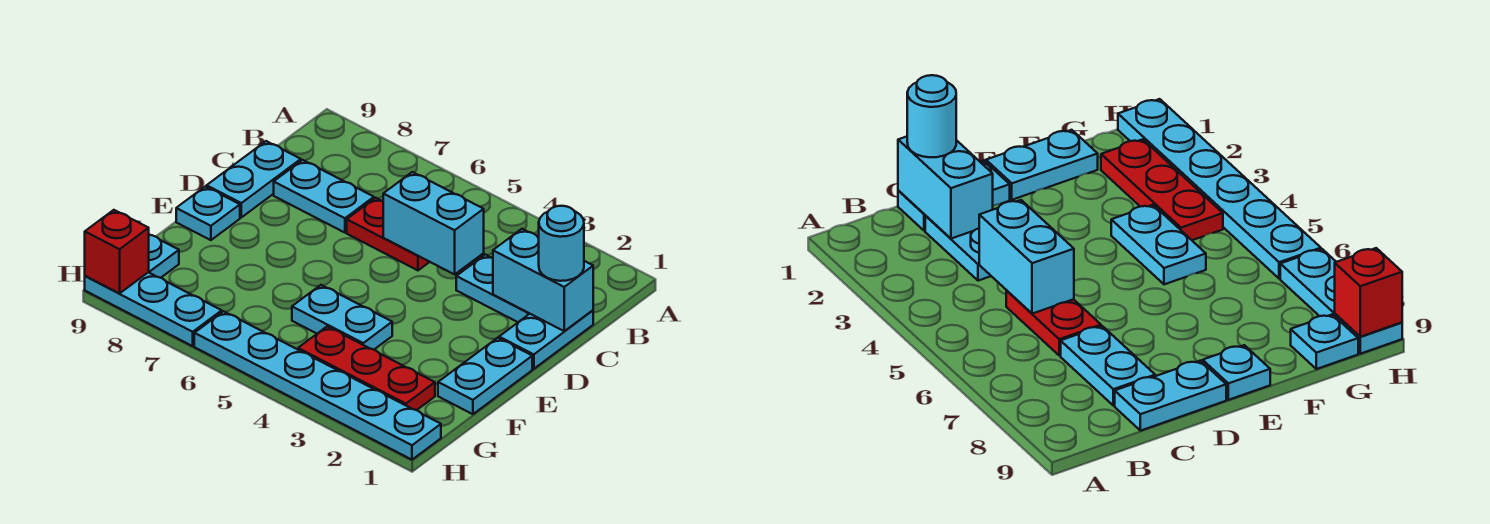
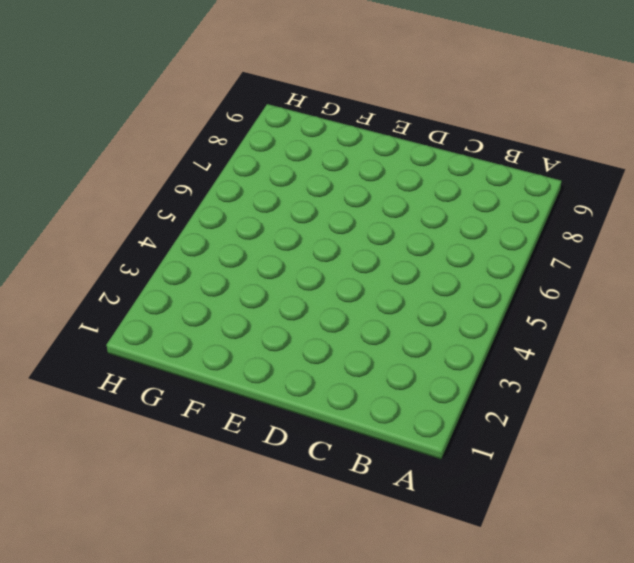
none -> cyan plate C1:D1 level 1
none -> cyan plate C2:C3 level 1
none -> red plate C5:C6 level 1

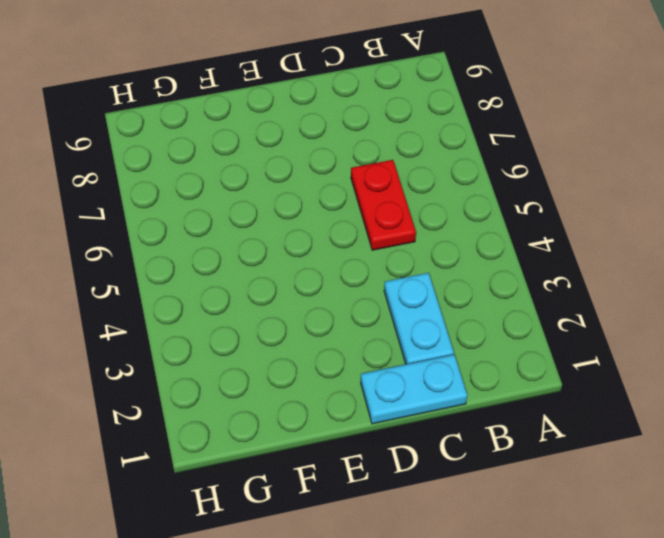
none -> cyan plate C7:C8 level 1
none -> cyan plate C9:D9 level 1
none -> cyan plate E1:F1 level 1

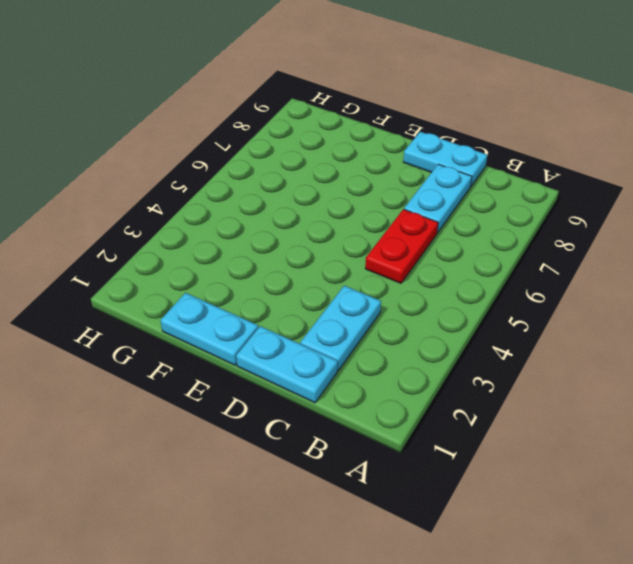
none -> cyan plate E9 level 1
none -> cyan plate F4:F5 level 1
none -> red plate G2:G4 level 1

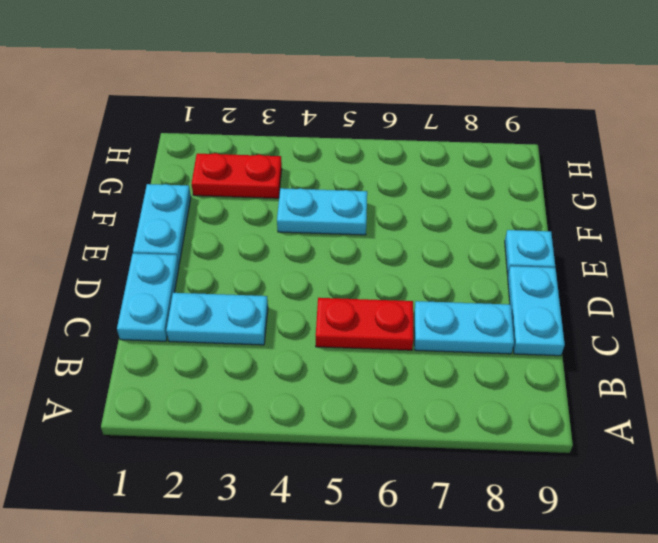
red plate G2:G3 level 1 -> red plate G2:G4 level 1
none -> cyan plate G9 level 1
none -> cyan plate H1:H6 level 1
none -> cyan plate H7:H9 level 1

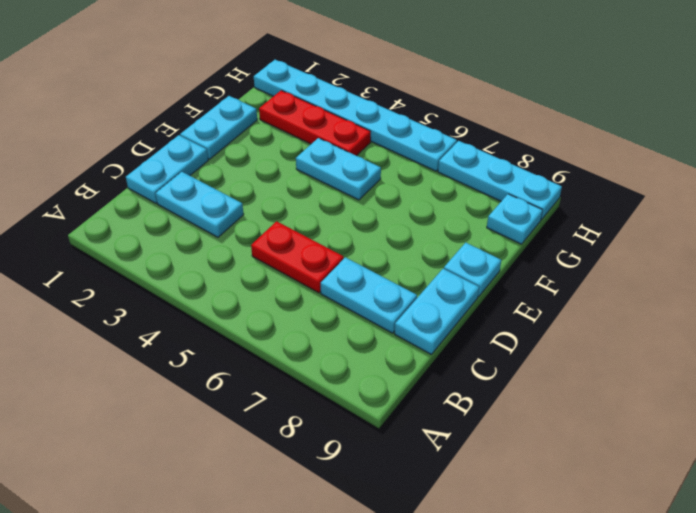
none -> cyan brick C1:C2 level 2
none -> cyan brick C4:C5 level 2
none -> red brick H9 level 2

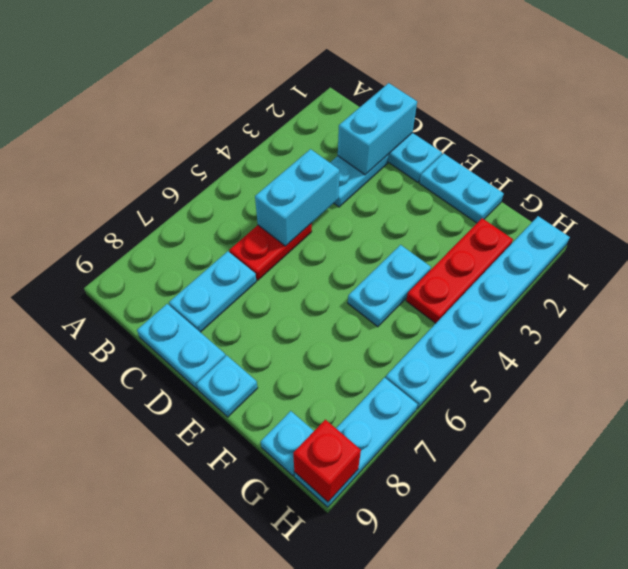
none -> cyan round brick C1 level 3

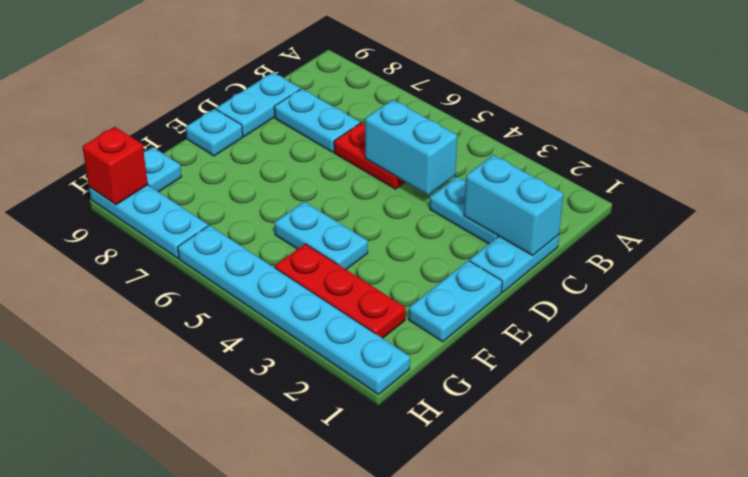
none -> cyan round brick C1 level 3

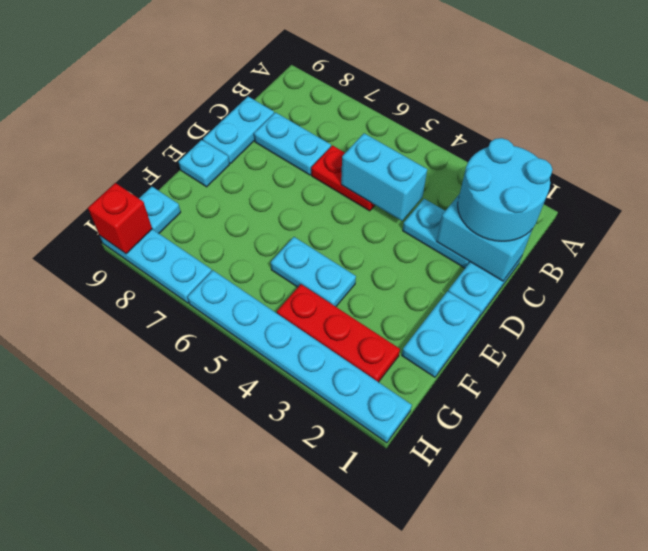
cyan round brick B1:C2 level 3 -> cyan round brick C1 level 3

